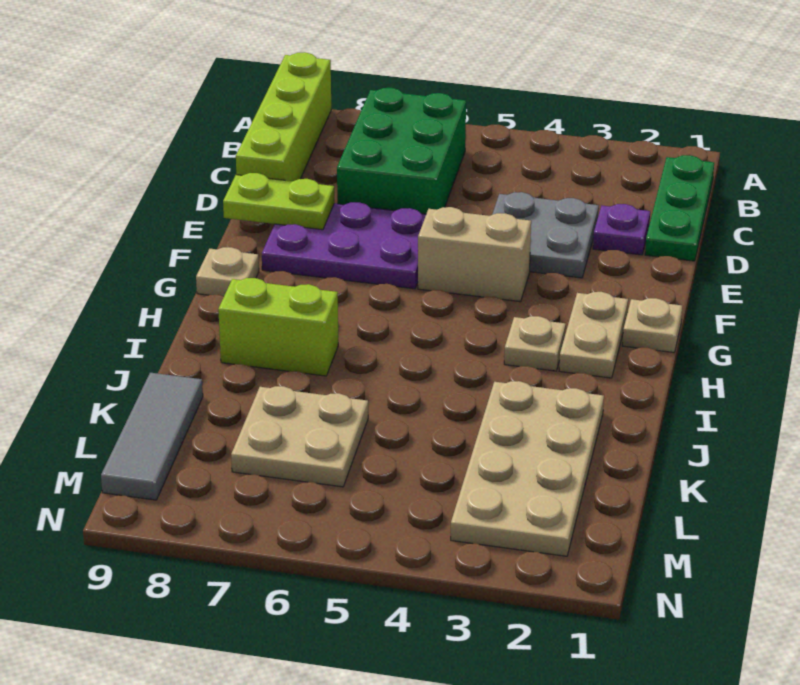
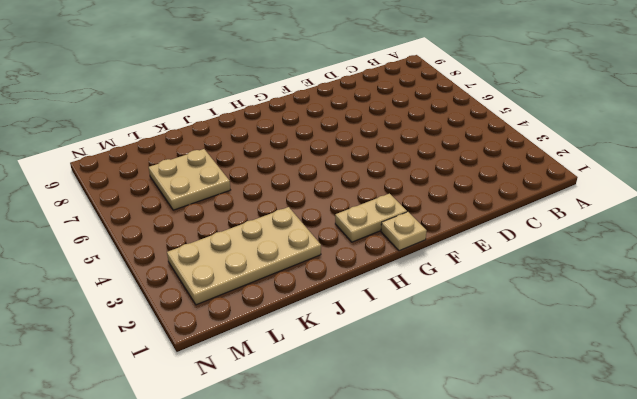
none -> lime brick A9:D9 level 1
none -> green plate B1:D1 level 1
none -> green brick B6:D7 level 1

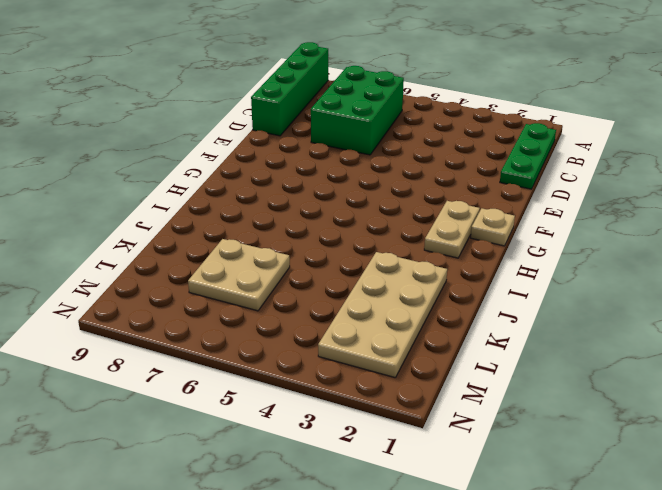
green brick A9:D9 level 1 -> lime brick A9:D9 level 1
none -> purple plate D2 level 1
none -> grey plate D3:E4 level 1
none -> purple plate E6:F8 level 1

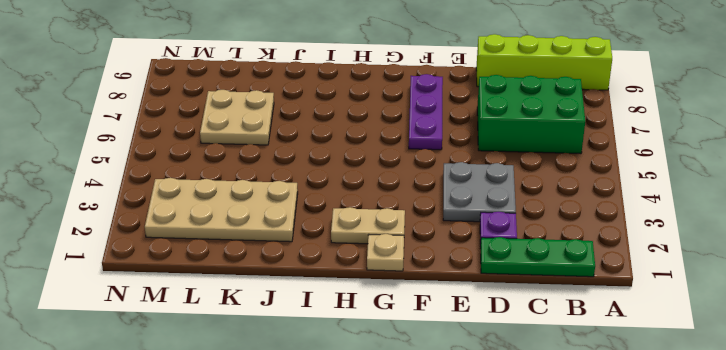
purple plate F6:F8 level 1 -> purple plate E6:F8 level 1
none -> tan brick F4:F5 level 1
none -> tan plate G9 level 1
none -> tan plate H3 level 1

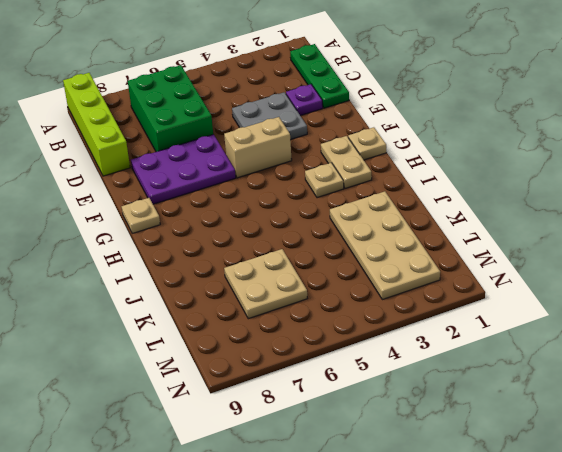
none -> lime brick I7:I8 level 1
none -> grey tile K9:M9 level 1
none -> lime plate E8:E9 level 2

